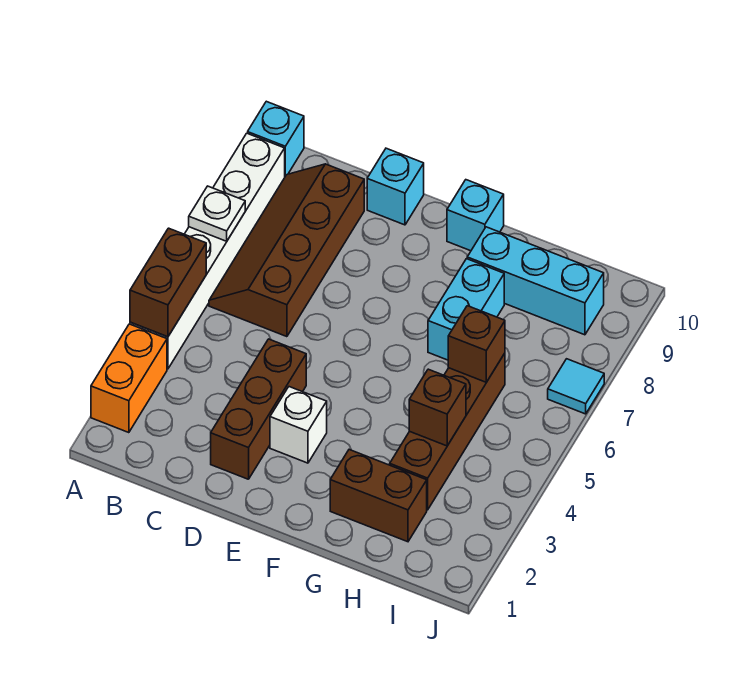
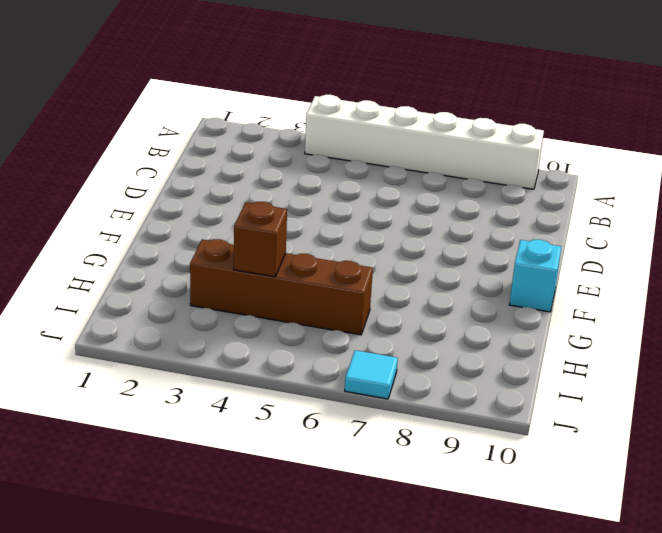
none -> orange brick A2:A3 level 1
none -> cyan brick A10 level 1
none -> brown slope B6:C9 level 1 top C

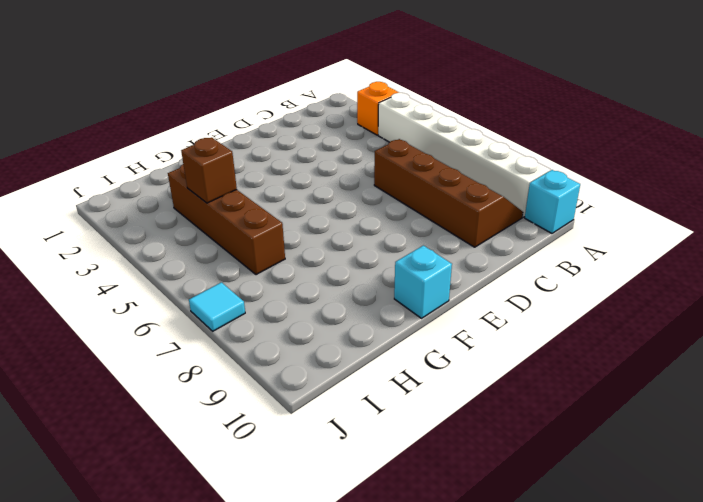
orange brick A3 level 1 -> orange brick A2:A3 level 1
none -> brown brick D2:D4 level 1
none -> cyan brick D10 level 1
none -> white brick E3 level 1

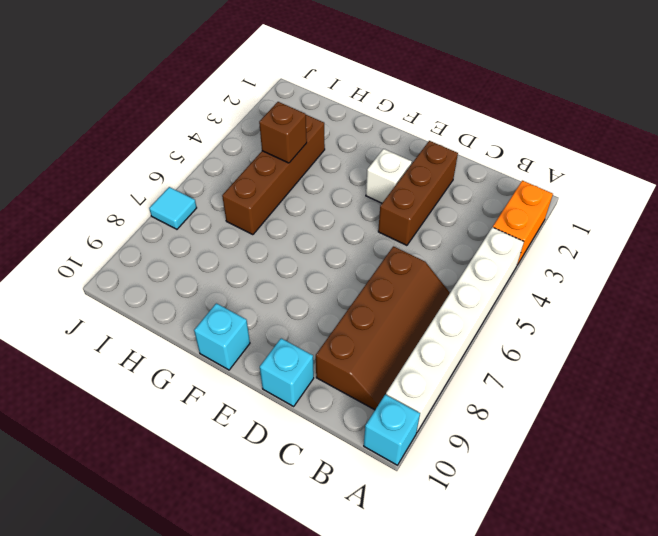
none -> brown brick G2:H2 level 1
none -> cyan brick G7:G8 level 1
none -> cyan brick G9:I9 level 1

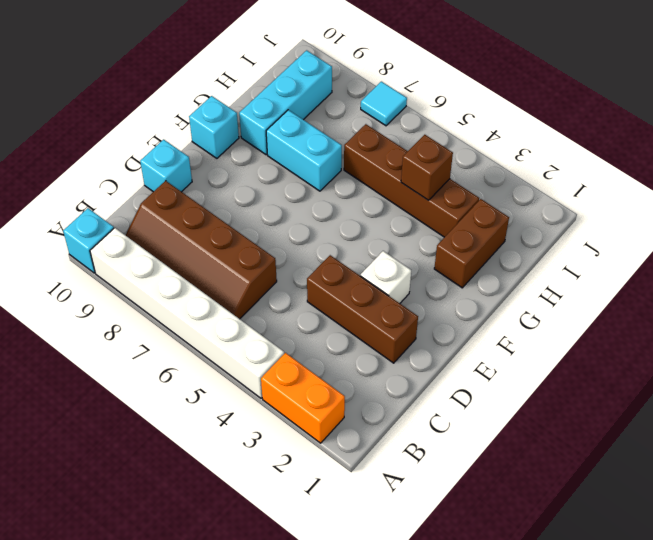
none -> brown brick A4:A5 level 2
none -> white plate A7 level 2
none -> brown brick H6 level 2

